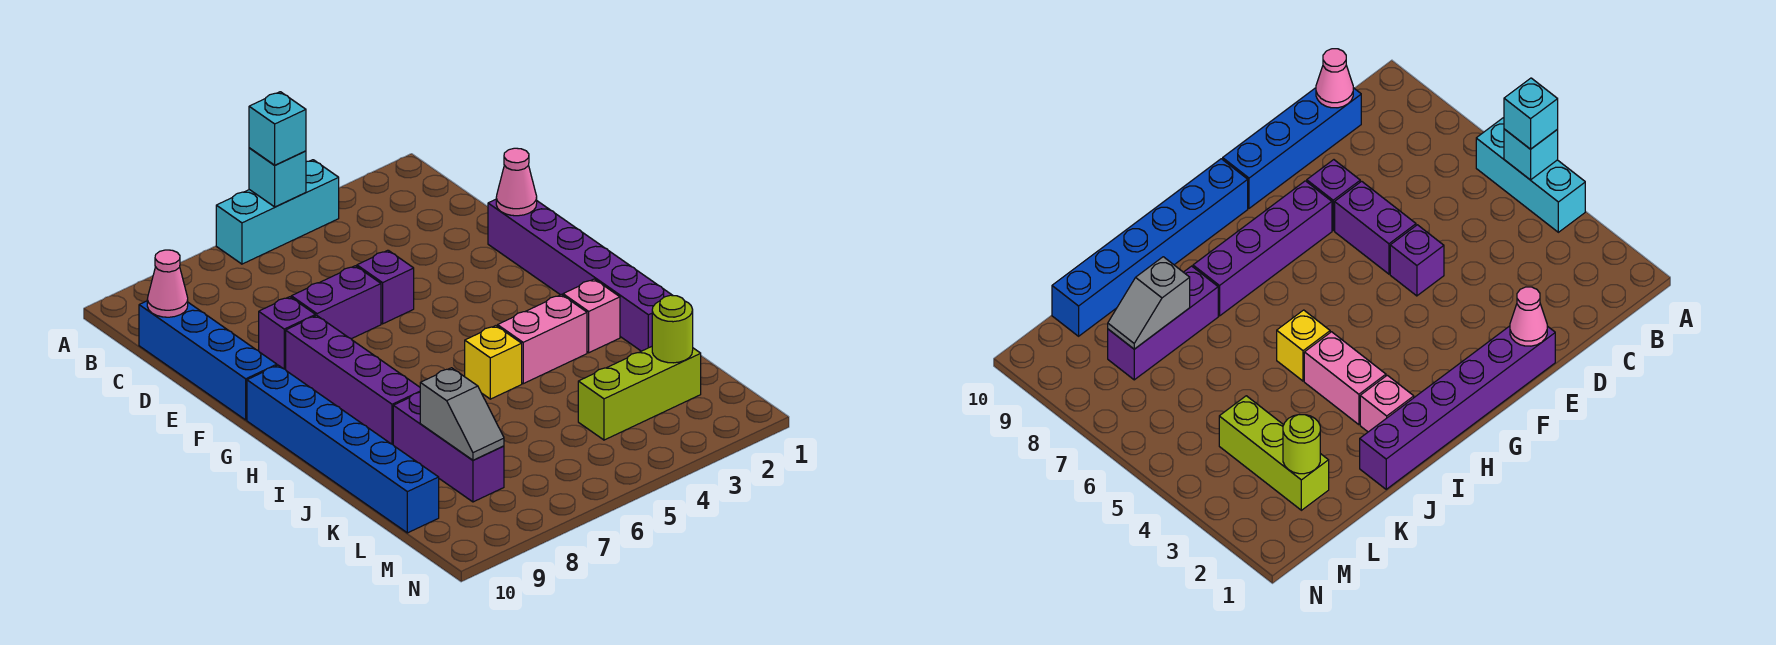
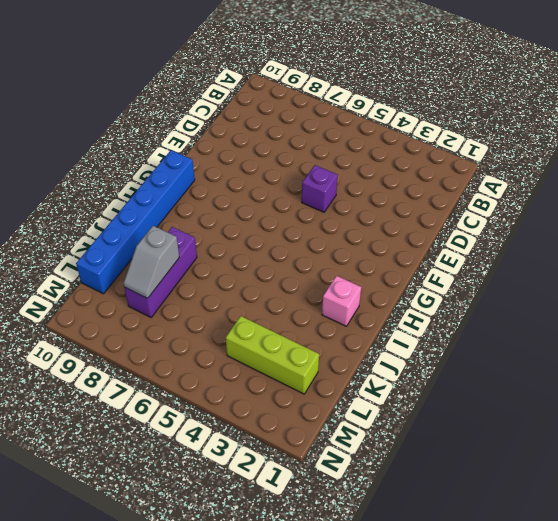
none -> cyan brick A4:A6 level 1
none -> blue brick C10:F10 level 1
none -> purple brick E1:J1 level 1

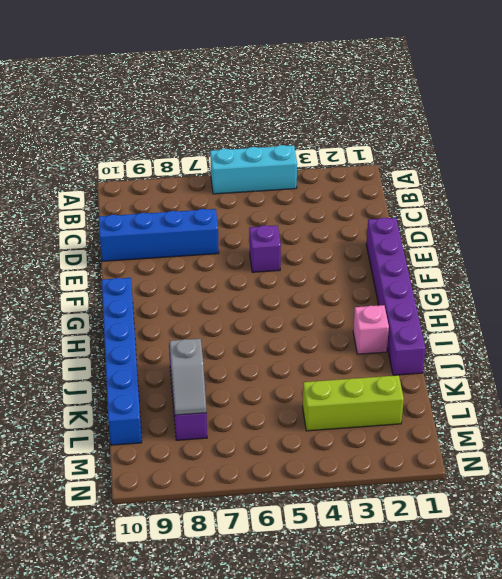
blue brick D7:D10 level 1 -> blue brick C10:F10 level 1
none -> purple brick E6:E7 level 1
none -> purple brick E8 level 1
none -> purple brick F8:I8 level 1

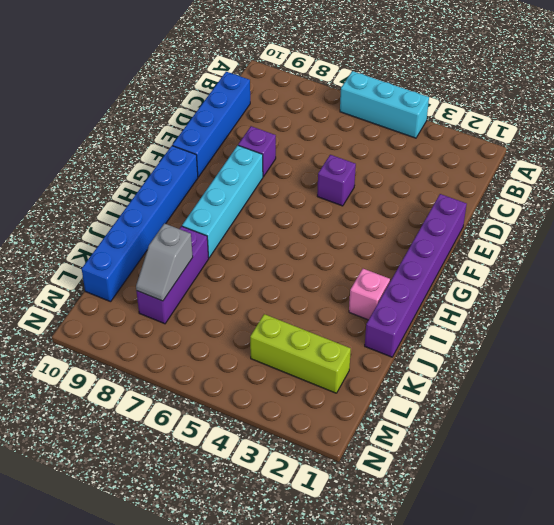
cyan brick F8:I8 level 1 -> purple brick F8:I8 level 1
none -> purple brick E6:E7 level 1
none -> pink brick I3:I4 level 1
none -> yellow brick I5 level 1

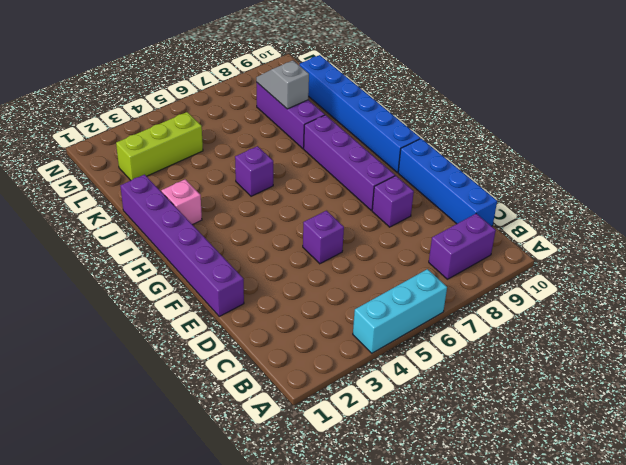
purple brick B8:B9 level 1 -> purple brick E6:E7 level 1
purple brick I5 level 1 -> yellow brick I5 level 1
none -> pink brick I3:I4 level 1
none -> cyan brick A5 level 2
none -> pink cone C10 level 2

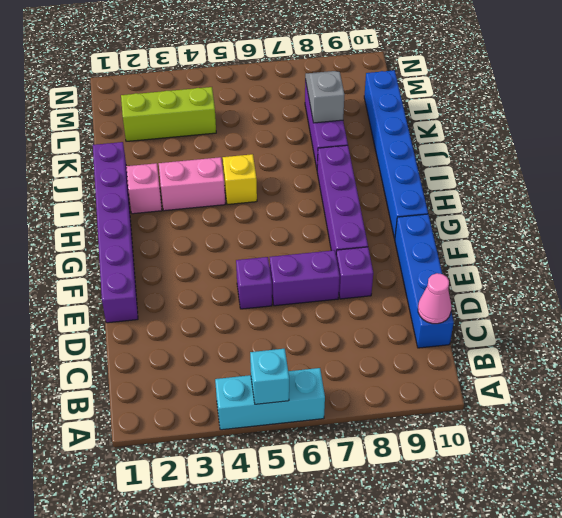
none -> pink cone E1 level 2
none -> lime round brick L2 level 2
none -> cyan brick A5 level 3

